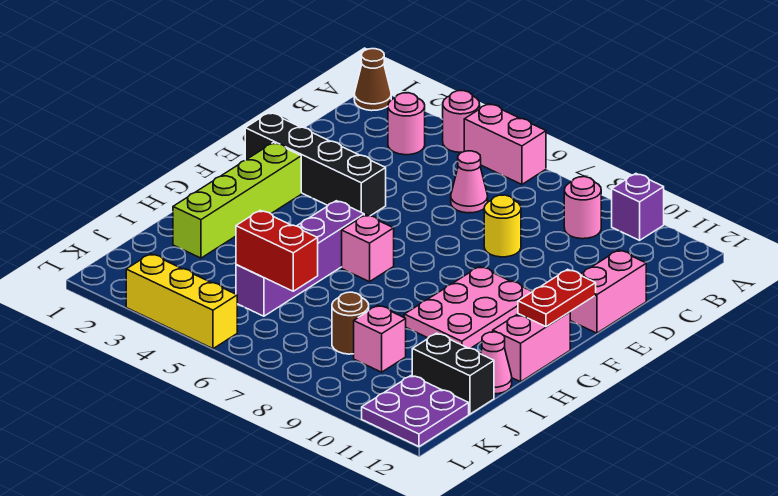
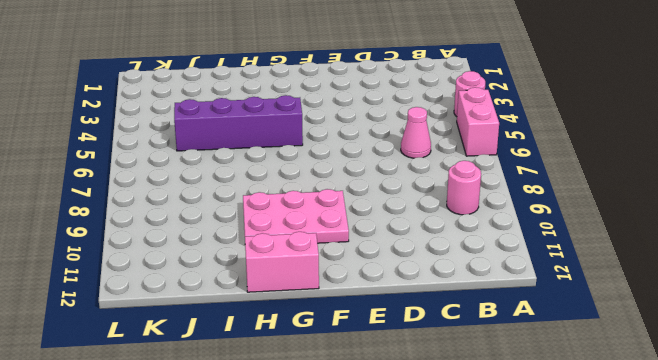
none -> brown cone A1 level 1
none -> purple brick A10 level 1
none -> pink round brick B3 level 1

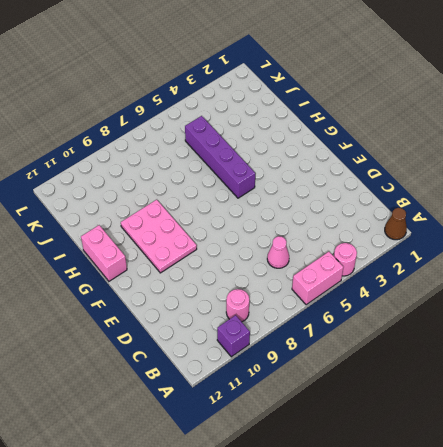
none -> pink round brick B3 level 1
none -> yellow round brick D8 level 1
none -> pink brick D12:E12 level 1

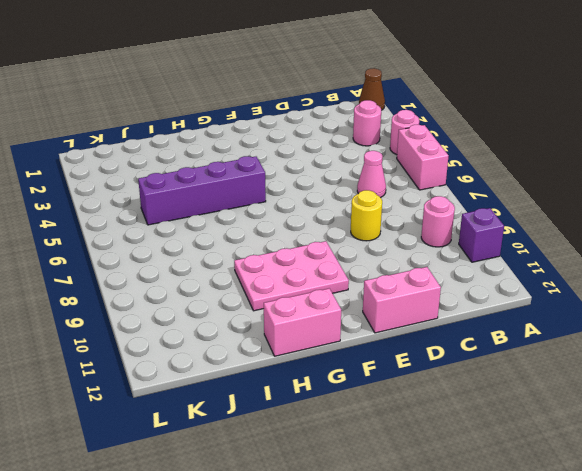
none -> black brick E1:E4 level 1
none -> lime brick F2:I2 level 1
none -> pink brick G6 level 1

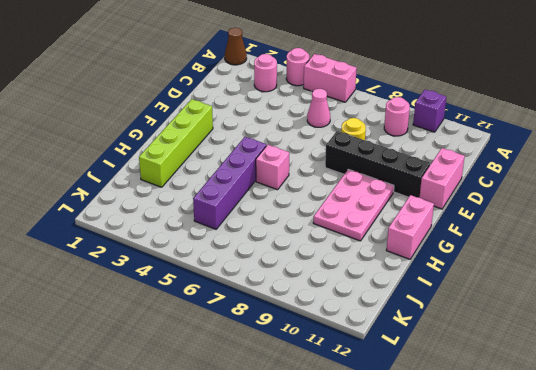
black brick E8:E11 level 1 -> black brick E1:E4 level 1
none -> pink cone I12 level 1
none -> brown round brick J8 level 1
none -> pink brick J9 level 1

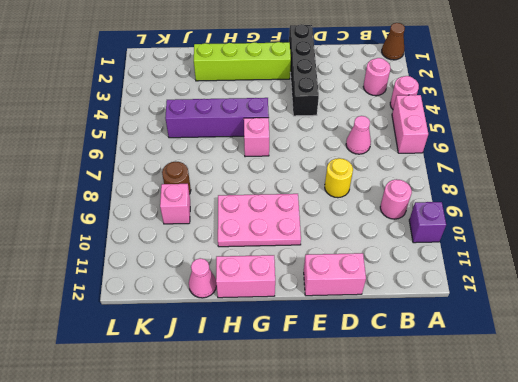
none -> black brick J11:J12 level 1
none -> purple plate K11:L12 level 1
none -> yellow brick L3:L5 level 1

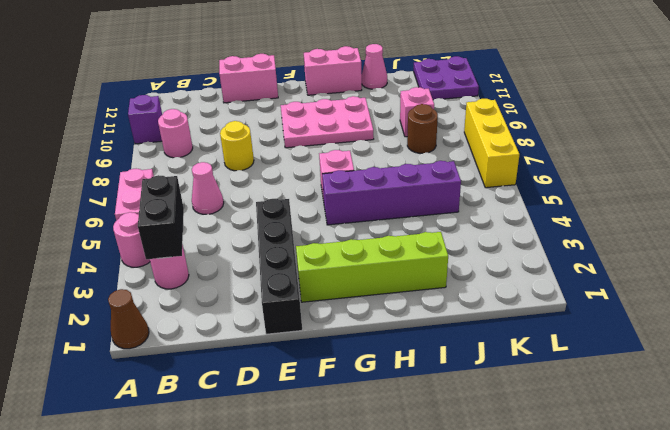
black brick B3:B4 level 2 -> black brick J11:J12 level 1
yellow brick L6:L8 level 1 -> yellow brick L3:L5 level 1
none -> red plate F12:G12 level 2
none -> red brick J5:J6 level 2

